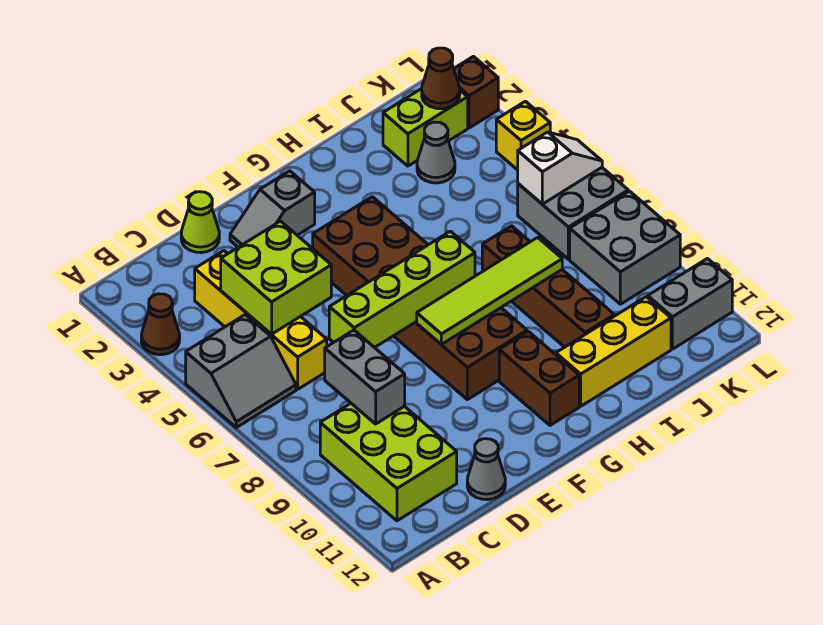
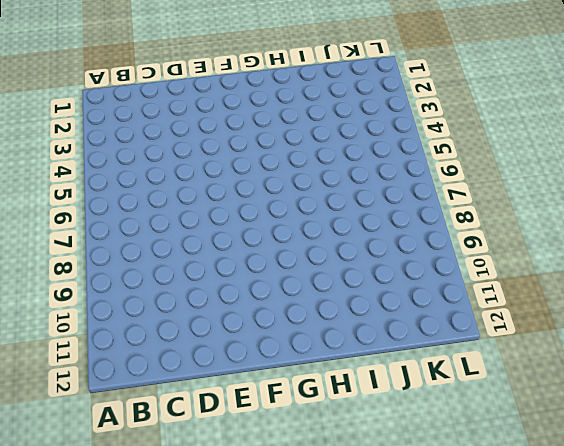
none -> brown cone A3 level 1
none -> grey slope A5:B6 level 1 top 5
none -> lime brick B9:C11 level 1

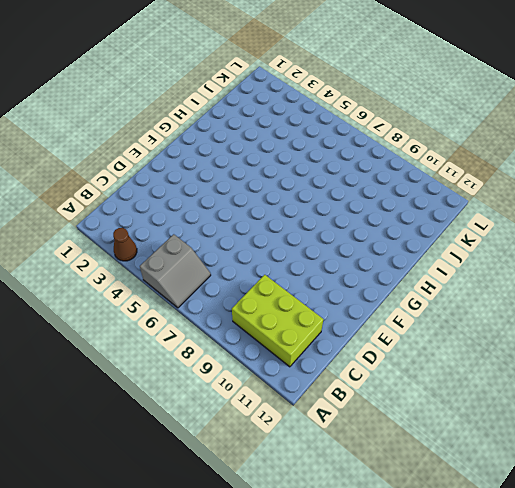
none -> yellow brick C3:C6 level 1
none -> lime cone D1 level 1
none -> grey cone D12 level 1

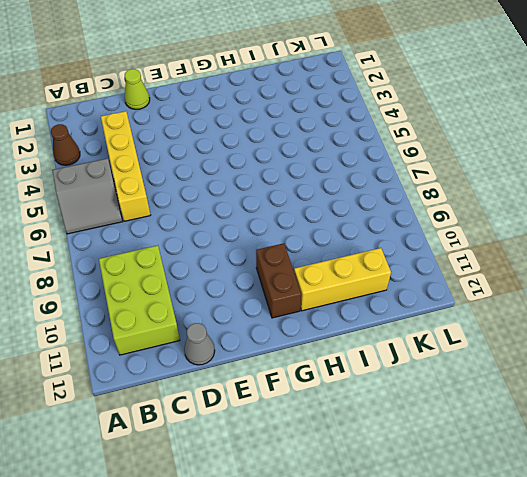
none -> grey slope E2:F2 level 1 top F
none -> brown brick F4:G9 level 1
none -> brown brick I7:I10 level 1

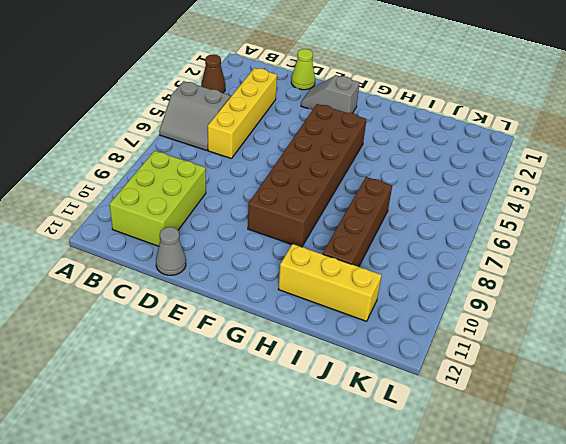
none -> brown brick G10:G11 level 1
none -> lime brick J2:K2 level 1
none -> grey cone J3 level 1

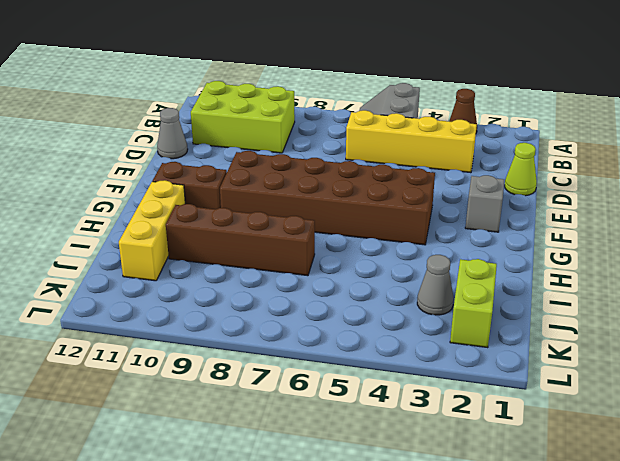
none -> grey brick K6:L7 level 1
none -> grey brick K8:L9 level 1
none -> grey brick K11:L11 level 1

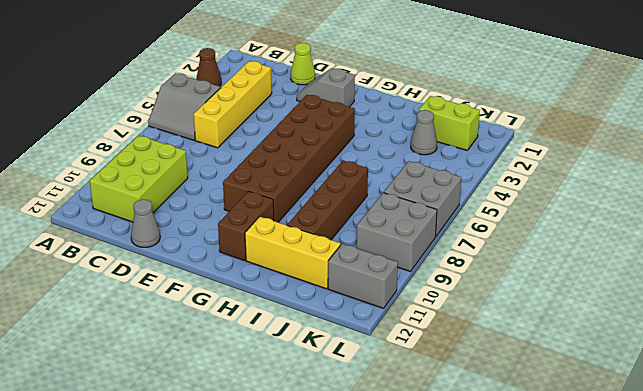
none -> brown brick L2 level 1
none -> yellow brick L4 level 1
none -> lime brick C4:D5 level 2

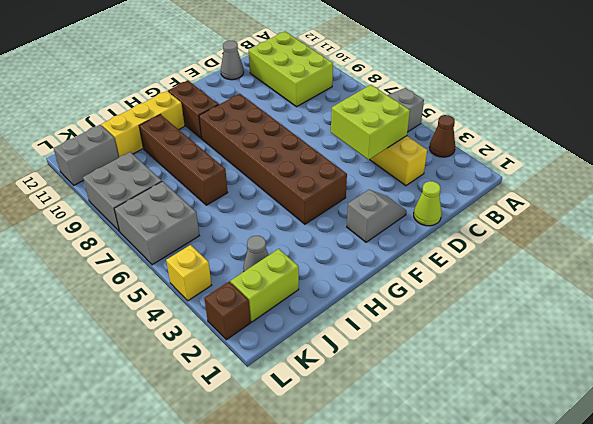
none -> grey brick C8:C9 level 2
none -> lime brick D7:G7 level 2
none -> lime tile F8:I8 level 2

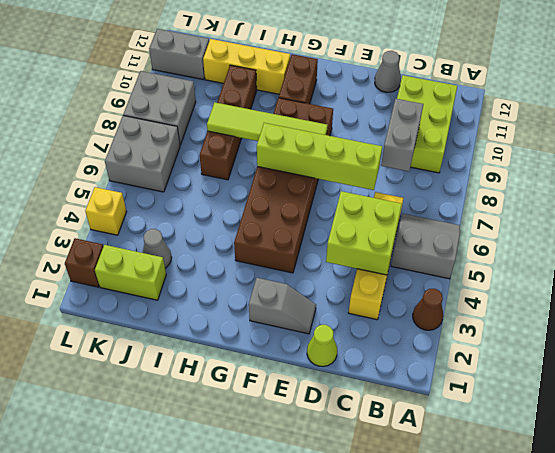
none -> brown cone K2 level 2
none -> white slope K6:L6 level 2 top K

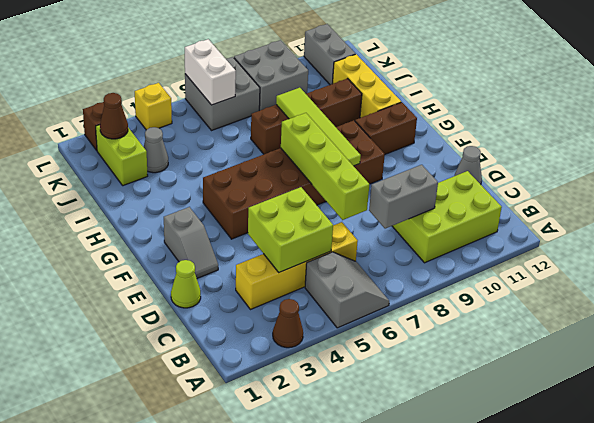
white brick K6:L6 level 2 -> white slope K6:L6 level 2 top K

